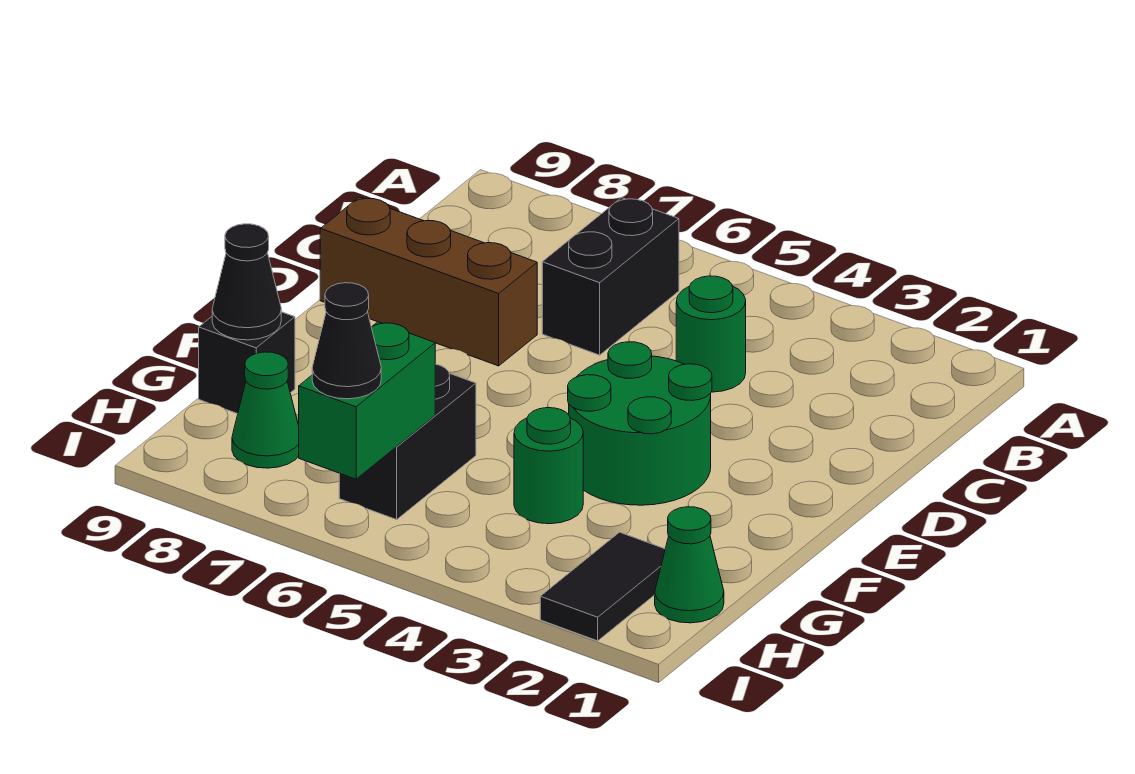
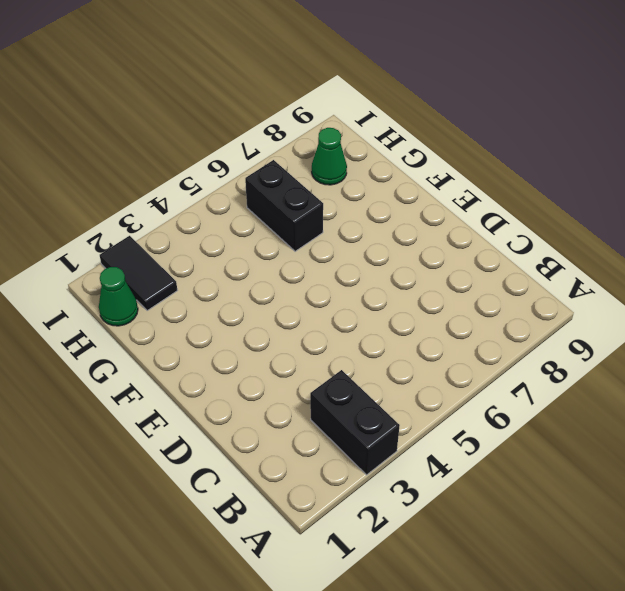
black brick A3:B3 level 1 -> black brick B6:C6 level 1
none -> green round brick C4 level 1
none -> brown brick D7:D9 level 1
none -> green round brick E3:F4 level 1

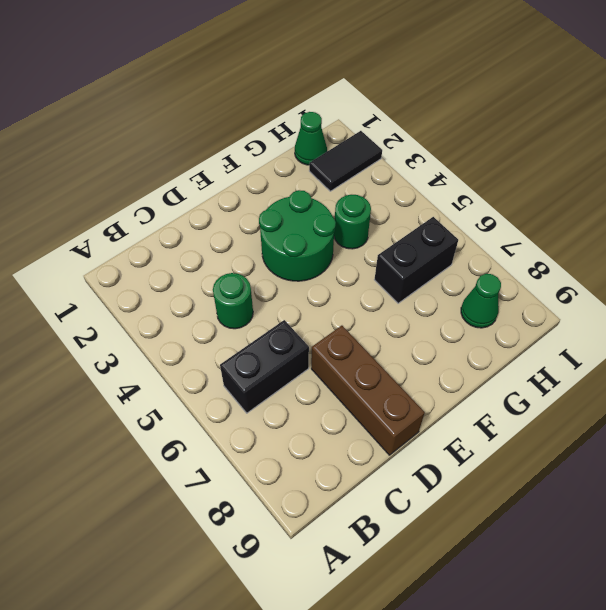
none -> black brick G9 level 1
none -> black cone G9 level 2
none -> green brick H6:I6 level 2

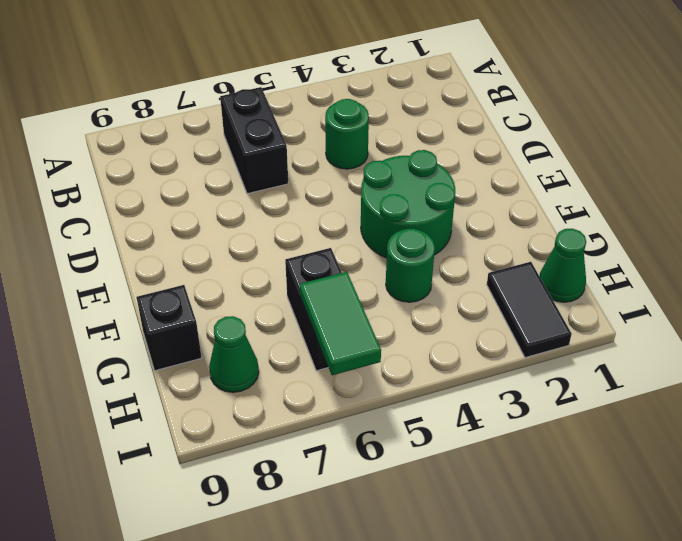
green tile H6:I6 level 2 -> green brick H6:I6 level 2
none -> brown brick D7:D9 level 1
none -> black cone G9 level 2
none -> black cone I6 level 3

